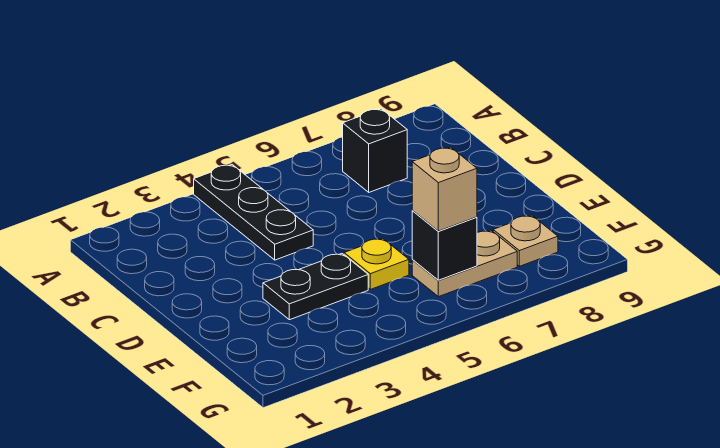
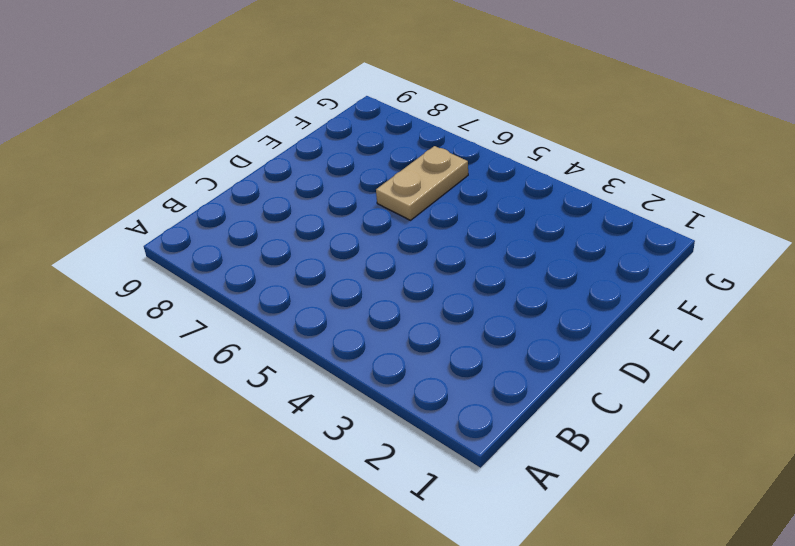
tan plate E6:F6 level 1 -> tan plate F6:F7 level 1
none -> black plate A4:C4 level 1
none -> black brick B7 level 1

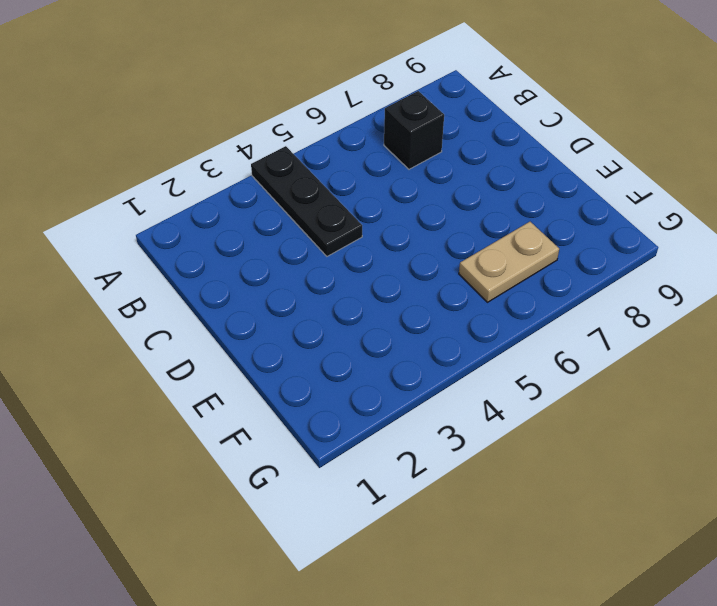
none -> black plate E3:E4 level 1
none -> yellow plate E5 level 1

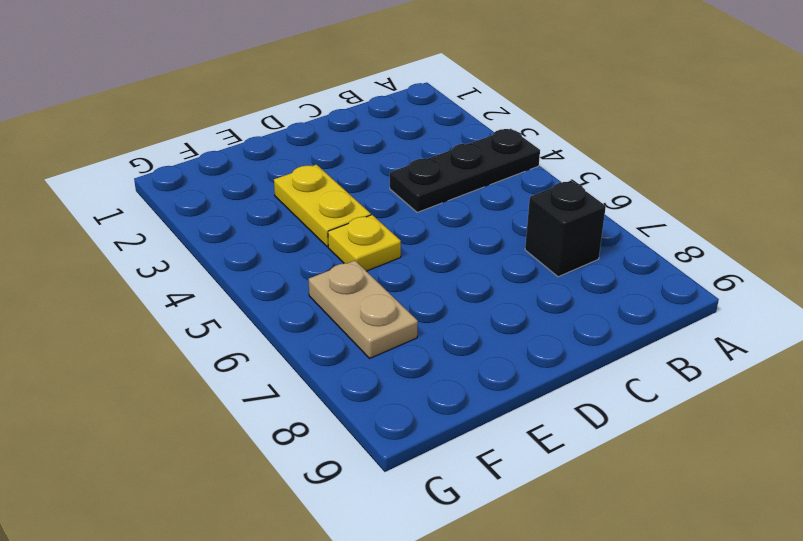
yellow plate E3:E4 level 1 -> black plate E3:E4 level 1
none -> tan plate F8 level 1
none -> black brick F6 level 2

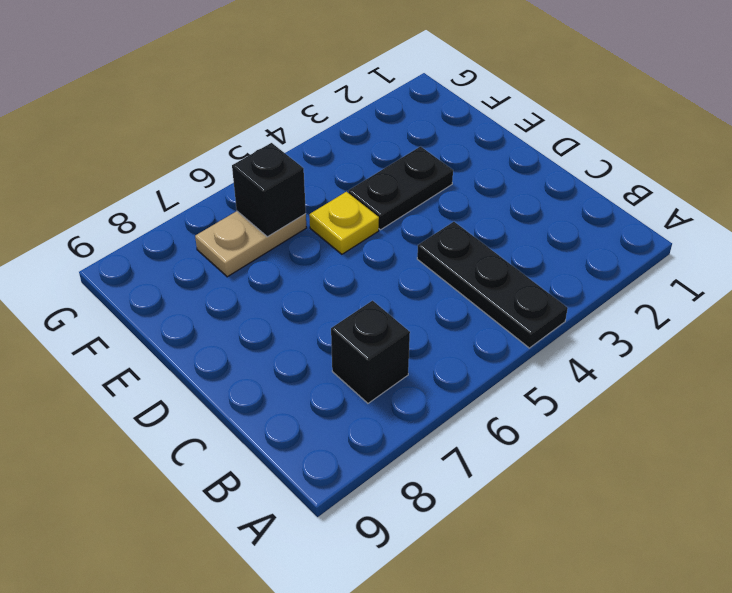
none -> tan plate F8 level 1
none -> tan brick F6 level 3

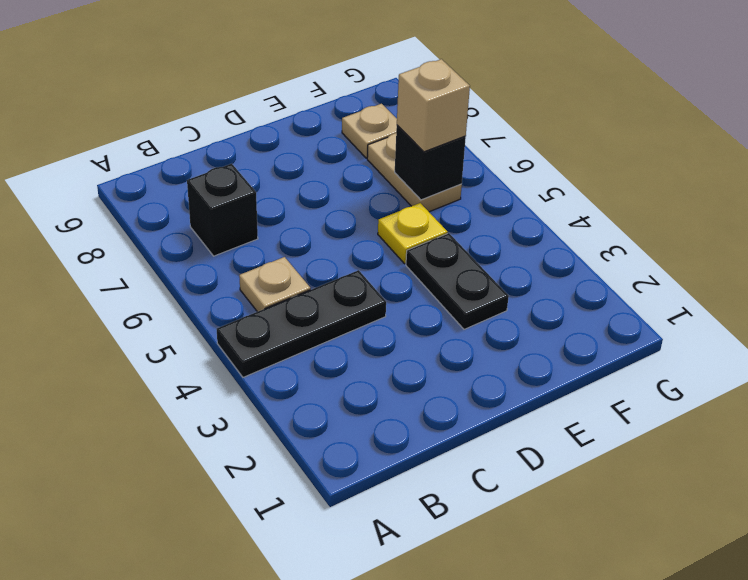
tan plate B5 level 1 -> none

